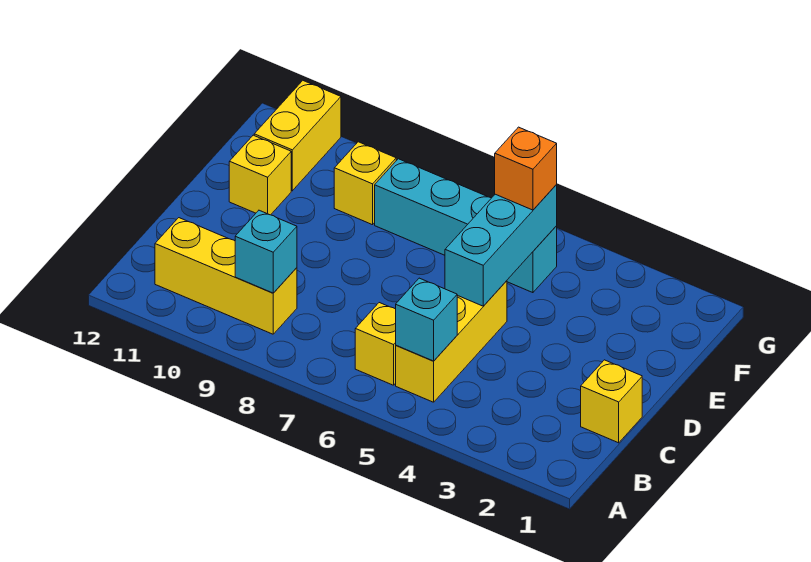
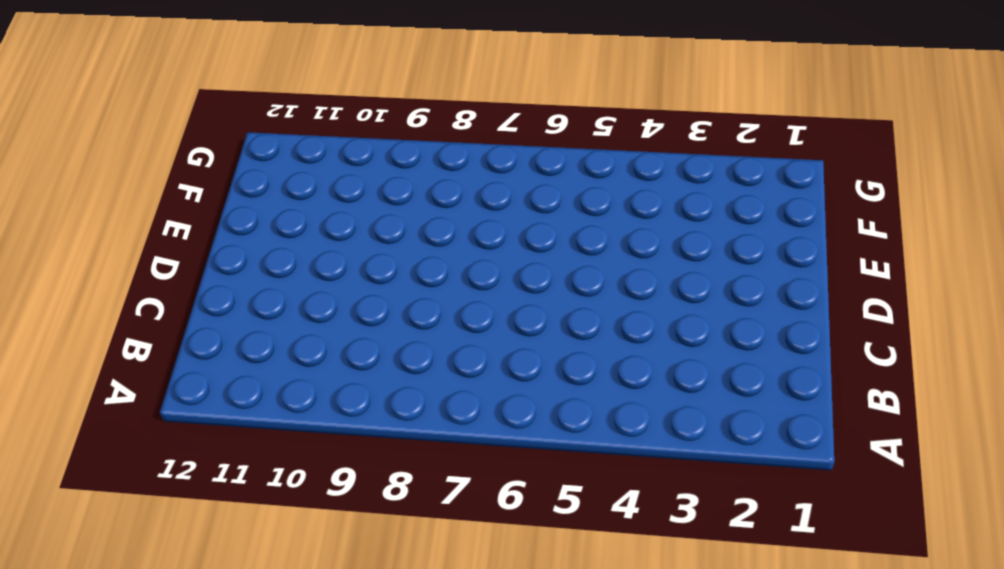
none -> yellow brick B5:D5 level 1
none -> yellow brick B6 level 1
none -> yellow brick B9:B11 level 1

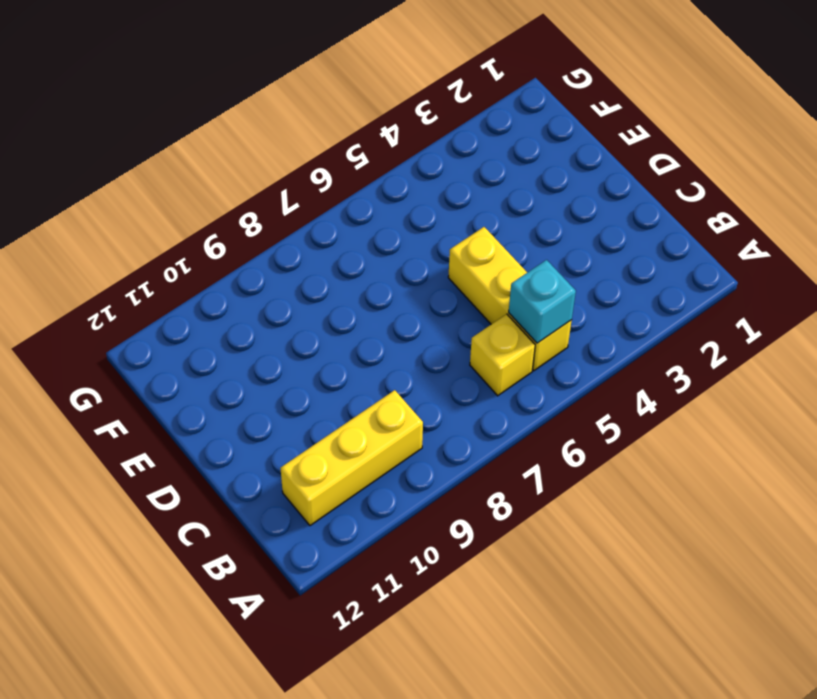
none -> yellow brick C1 level 1
none -> yellow brick E11 level 1
none -> cyan brick F5:F8 level 1

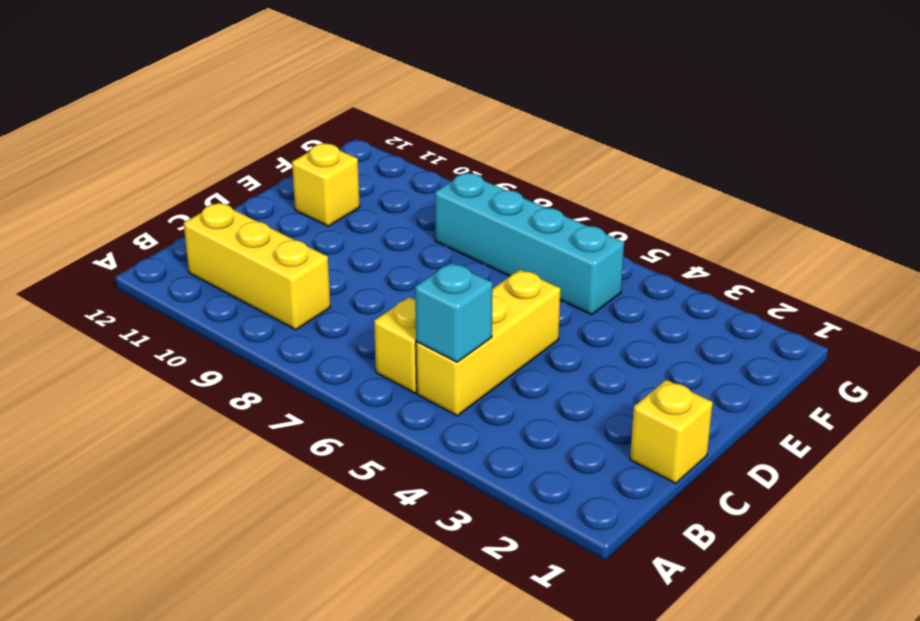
none -> yellow brick F9 level 1
none -> yellow brick F11:G11 level 1
none -> cyan brick B9 level 2

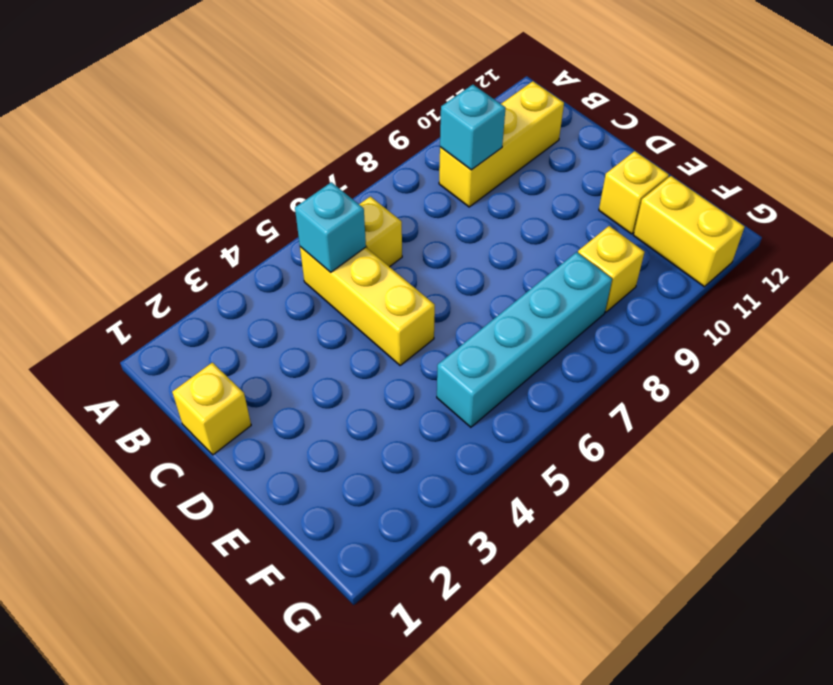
none -> cyan brick D5:F5 level 2
none -> orange brick F5 level 3

